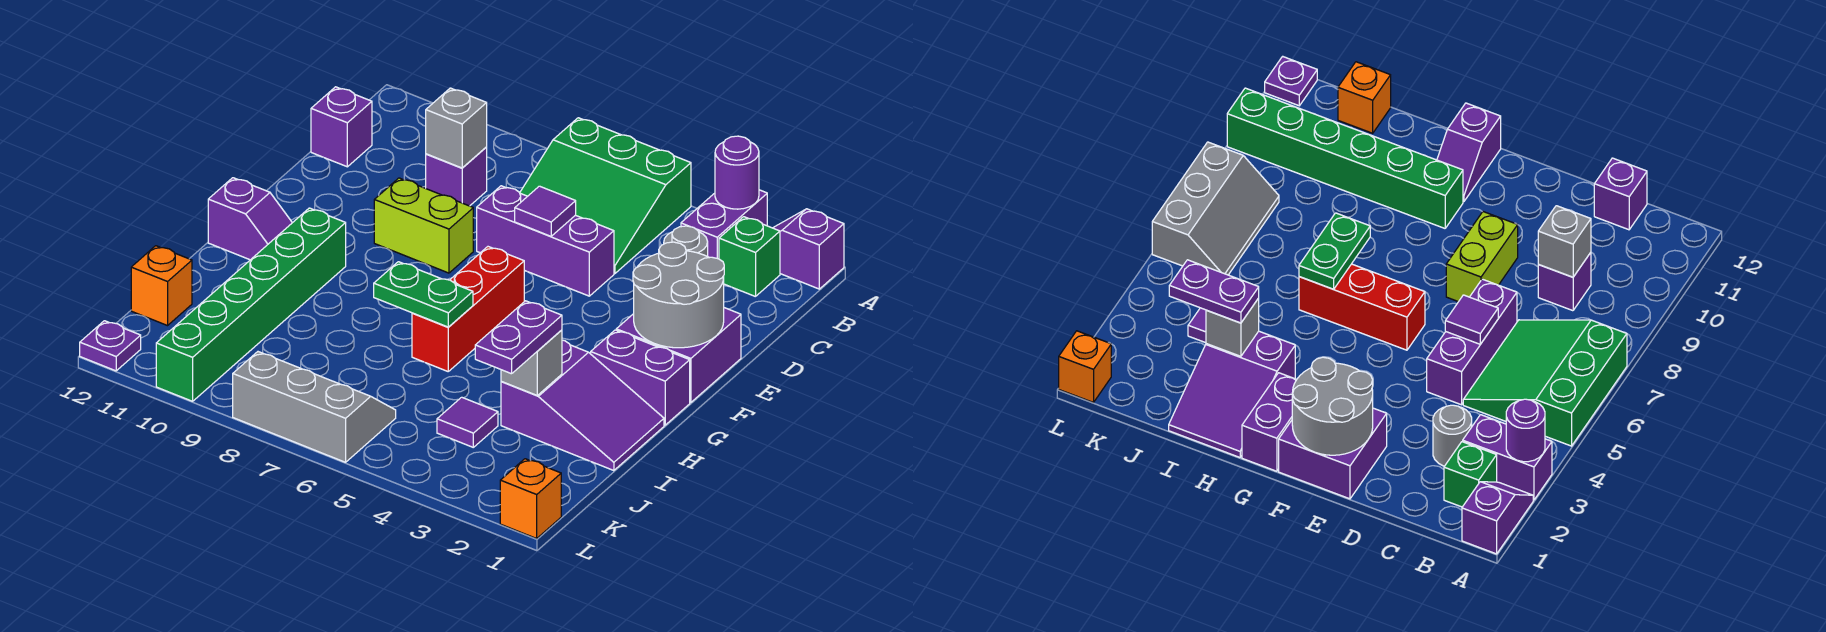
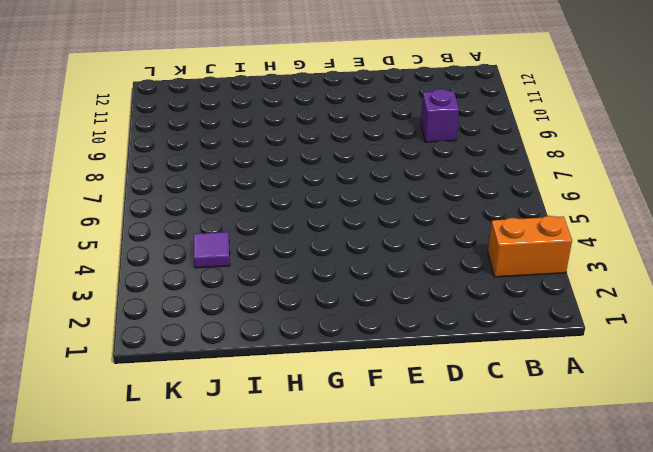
orange brick A3:B3 level 1 -> purple brick A3:B3 level 1
none -> purple slope A1:A2 level 1 top 1
none -> green slope A5:C7 level 1 top A
none -> green brick B2 level 1

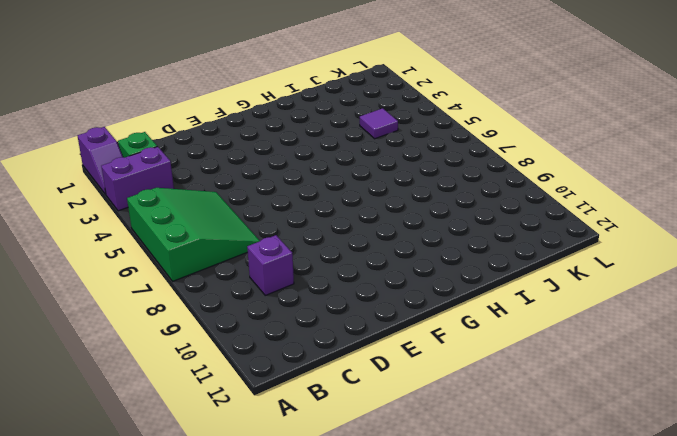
none -> grey round brick C3 level 1
none -> purple brick C12 level 1
none -> purple brick D5:D7 level 1

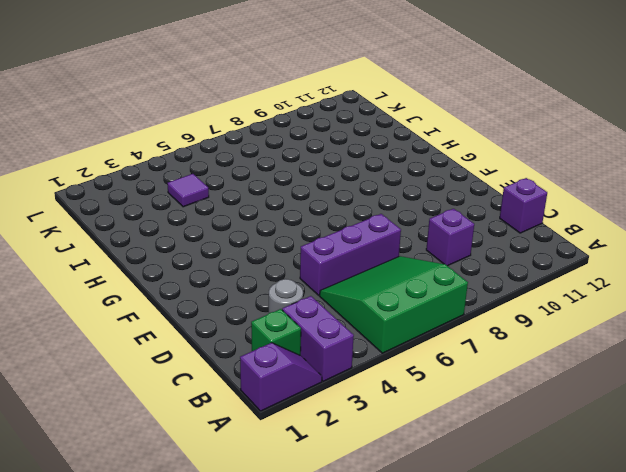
none -> purple brick E1:F2 level 1
none -> lime brick E8:E9 level 1
none -> red brick F6:H6 level 1

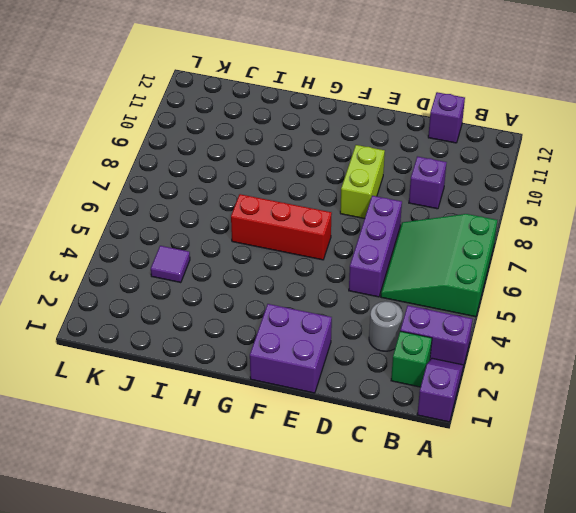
none -> purple brick G1:G2 level 1
none -> green brick G10:L10 level 1
none -> purple slope G11:G12 level 1 top 12

